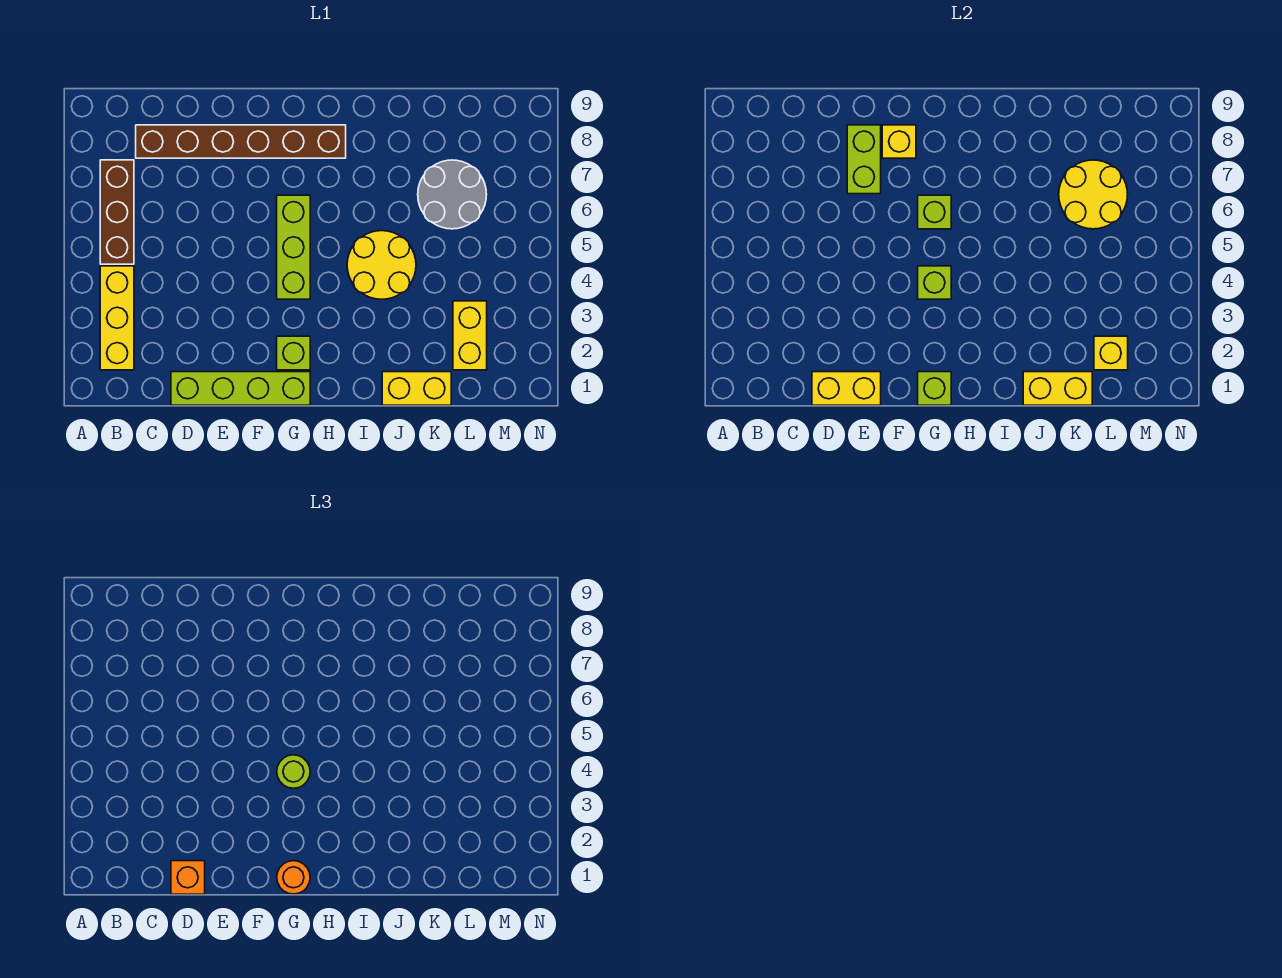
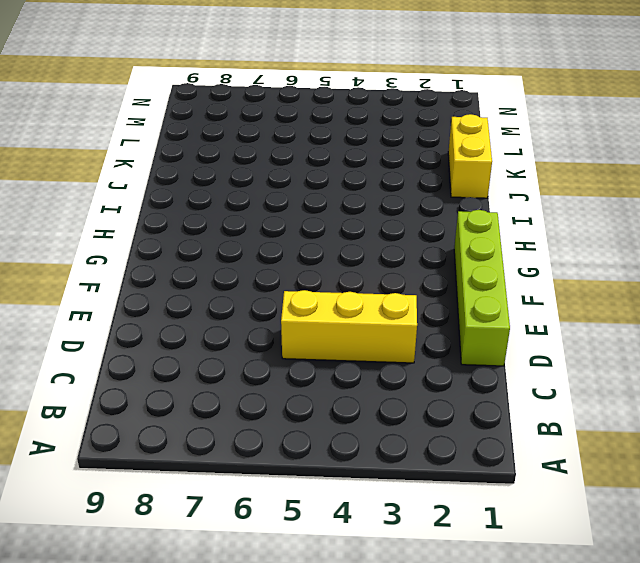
yellow brick D3:D5 level 1 -> yellow brick B2:B4 level 1
none -> brown brick B5:B7 level 1
none -> brown brick C8:H8 level 1
none -> lime brick G2 level 1

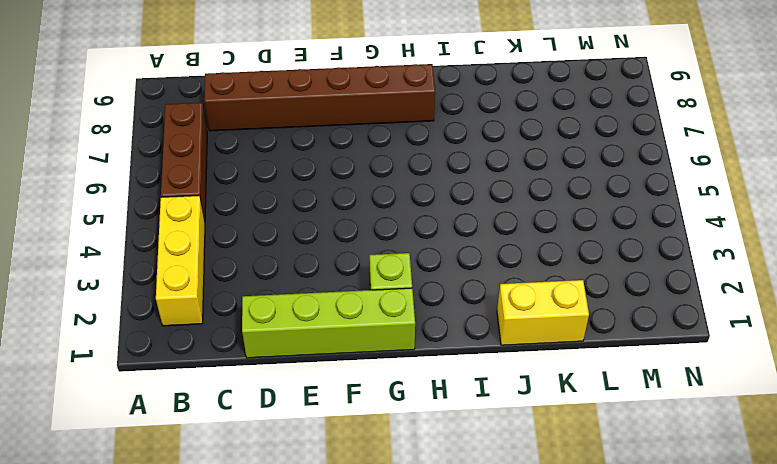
none -> lime brick G4:G6 level 1
none -> yellow round brick I4:J5 level 1
none -> grey round brick K6:L7 level 1

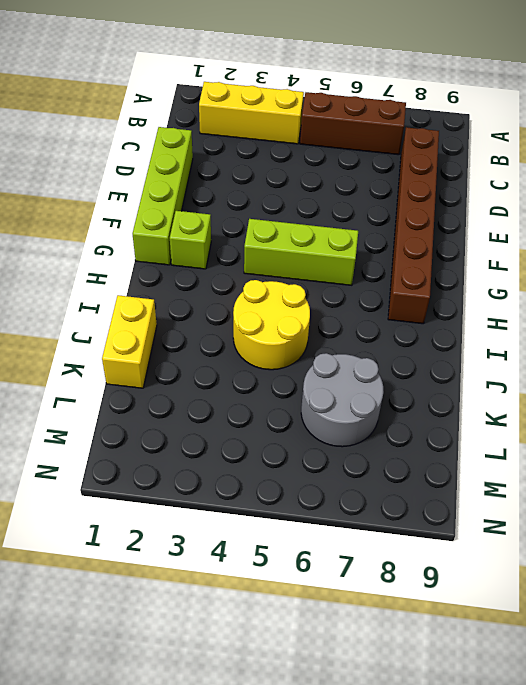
none -> yellow brick L2:L3 level 1
none -> yellow brick D1:E1 level 2
none -> lime brick E7:E8 level 2

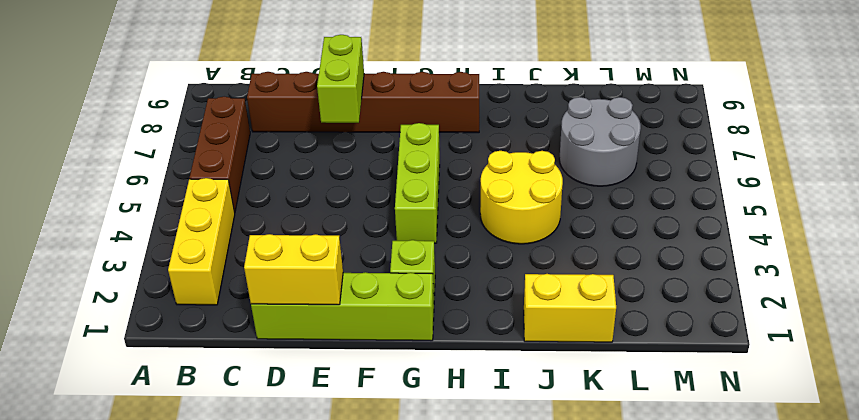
none -> yellow brick L2:L3 level 1
none -> yellow brick F8 level 2
none -> lime brick G1 level 2

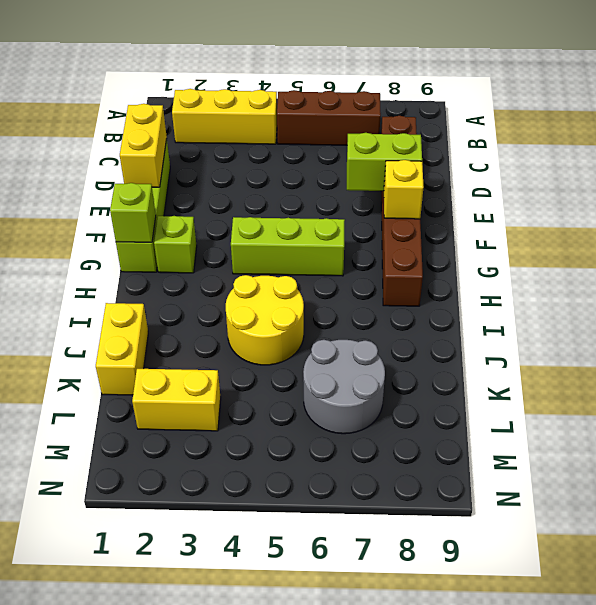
none -> lime brick G4 level 2
none -> lime brick G6 level 2
none -> yellow brick J1:K1 level 2

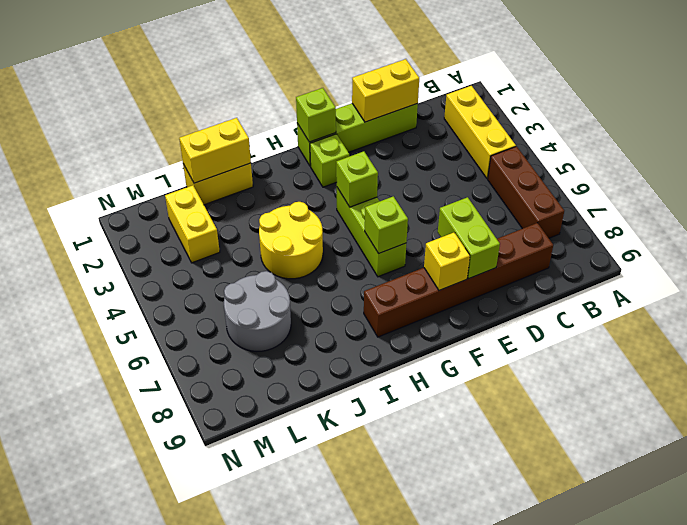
none -> yellow round brick K6:L7 level 2
none -> yellow brick L2 level 2
none -> orange brick D1 level 3

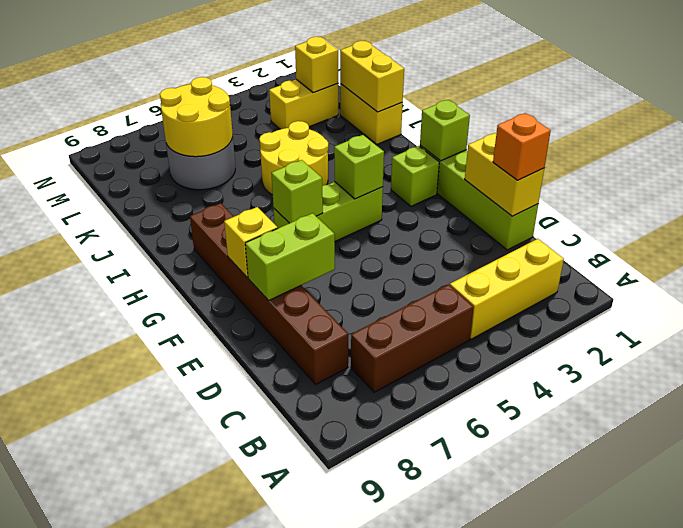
none -> orange round brick G1 level 3
none -> lime round brick G4 level 3

